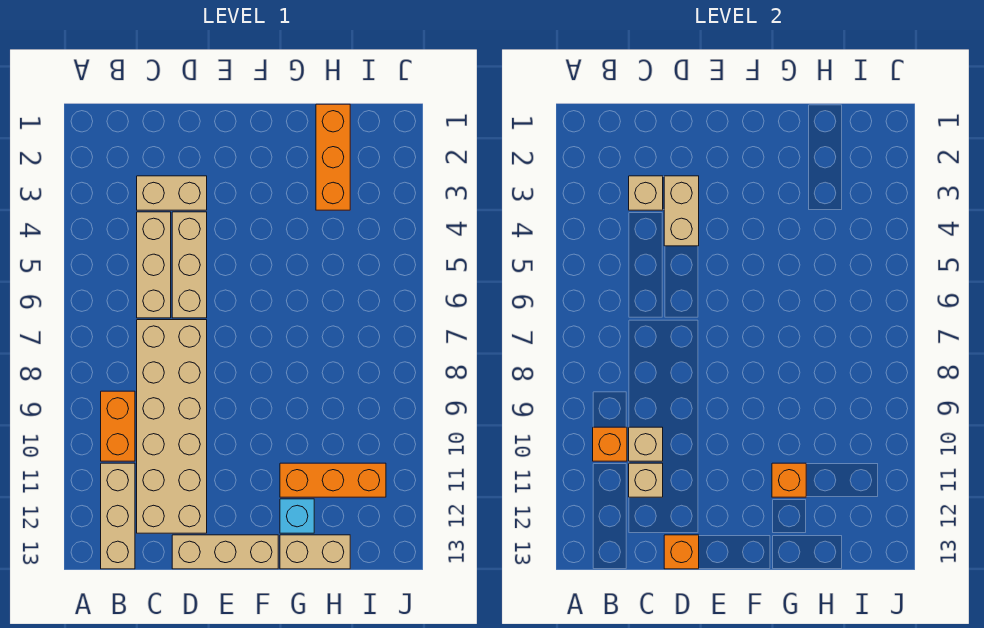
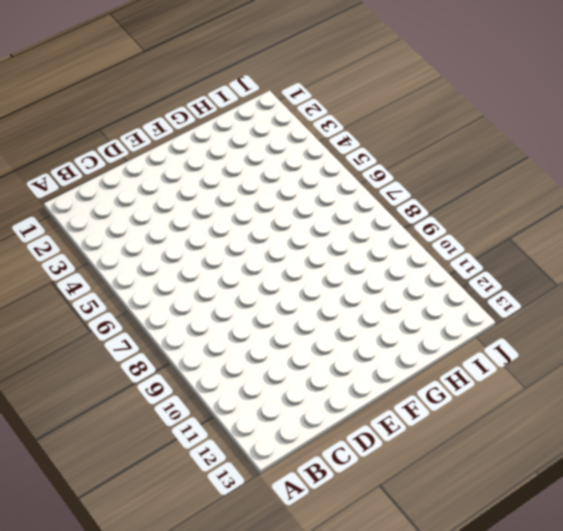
none -> orange brick B9:B10 level 1
none -> tan brick B11:B13 level 1
none -> tan brick C3:D3 level 1

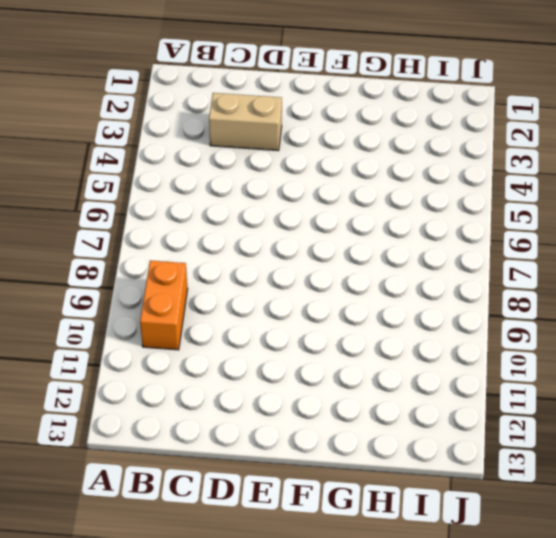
none -> tan brick B11:B13 level 1
none -> tan brick C4:C6 level 1
none -> tan brick C7:D12 level 1

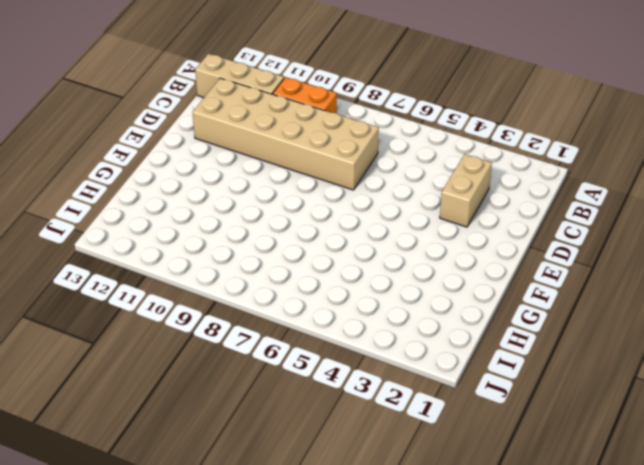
none -> tan brick C4:C6 level 1
none -> tan brick D4:D6 level 1
none -> tan brick D13:F13 level 1

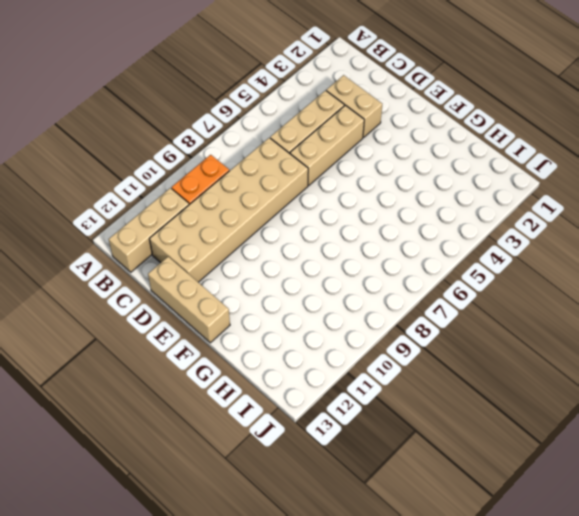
none -> orange brick G11:I11 level 1
none -> cyan brick G12 level 1
none -> tan brick G13:H13 level 1

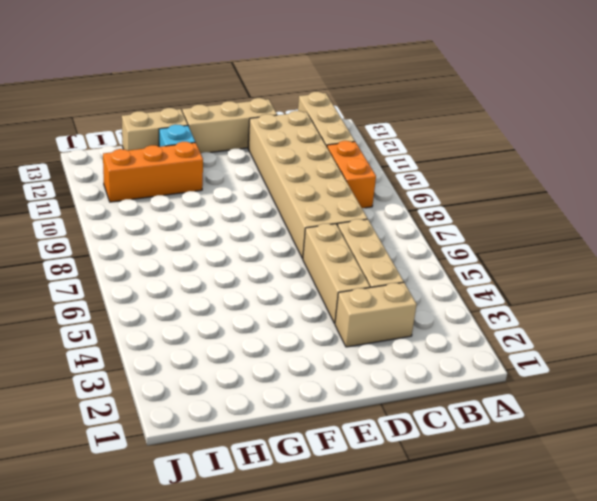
none -> orange brick H1:H3 level 1
none -> orange brick B10 level 2
none -> tan brick C3 level 2

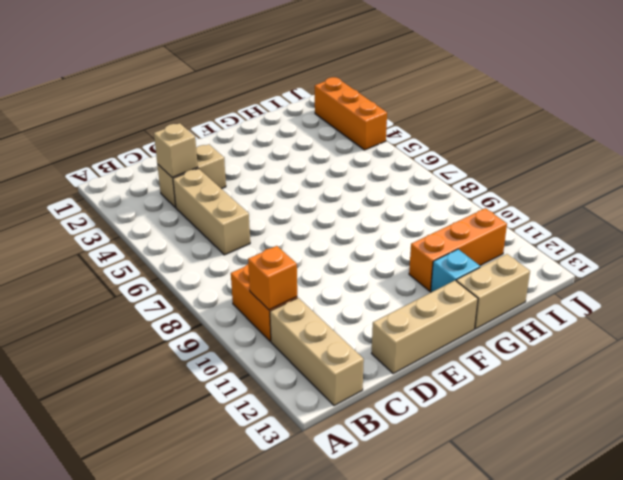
orange brick J2:J4 level 1 -> orange brick H1:H3 level 1
none -> tan brick C7:D12 level 1
none -> tan brick D4:D6 level 1
none -> tan brick C10 level 2

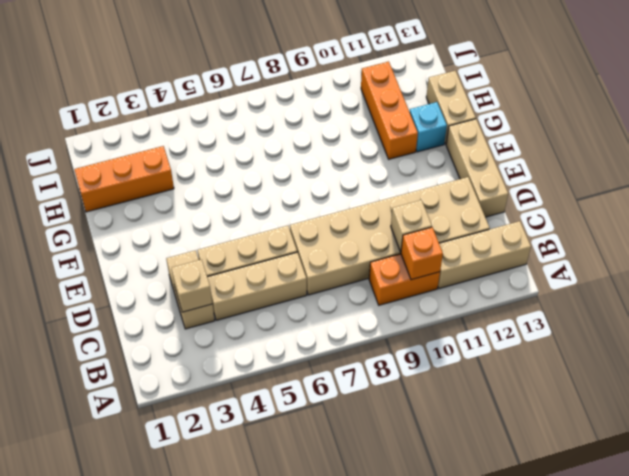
none -> tan brick C11 level 2
none -> tan brick D3:D4 level 2
none -> orange brick D13 level 2

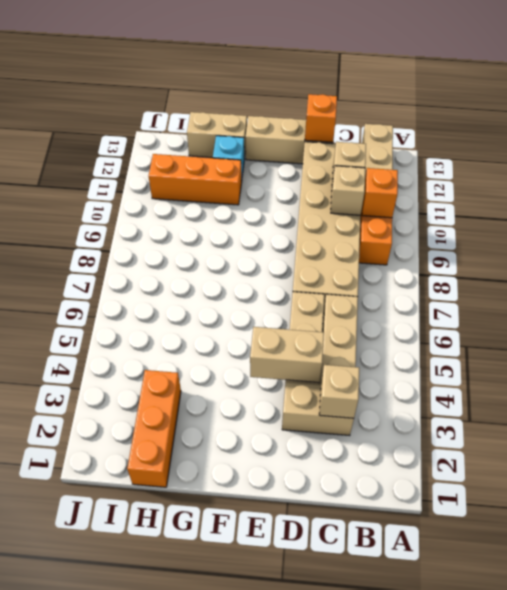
tan brick D4:E4 level 2 -> tan brick D3:D4 level 2
none -> orange brick G11 level 2

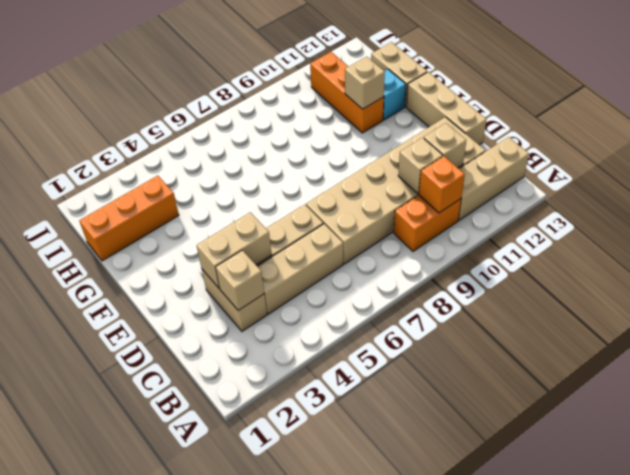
tan brick G11 level 2 -> orange brick G11 level 2
none -> orange brick D13 level 2

